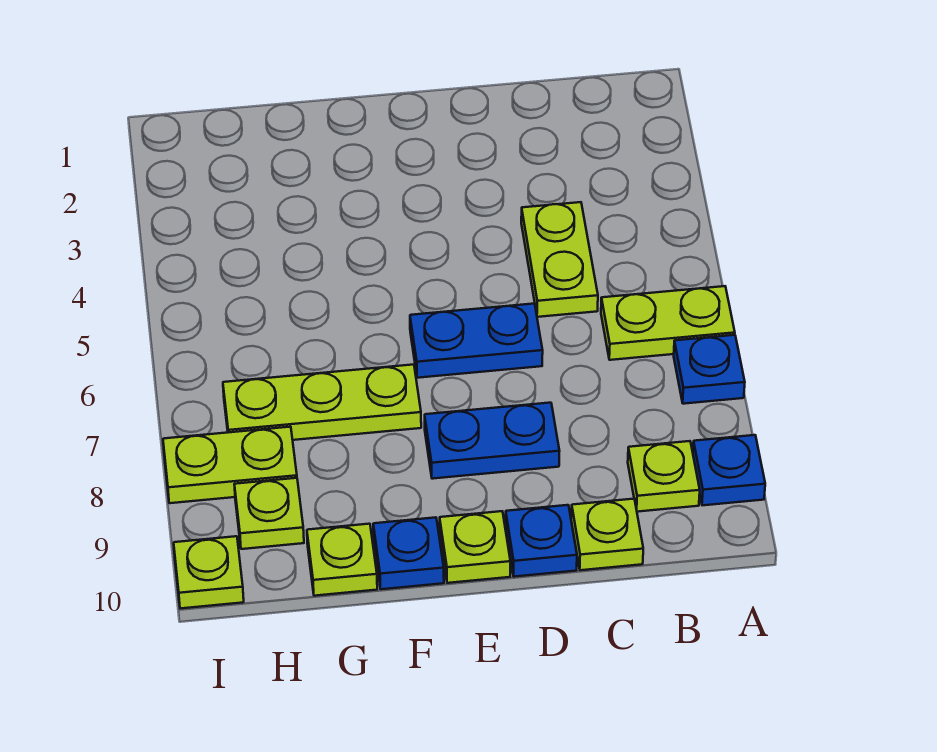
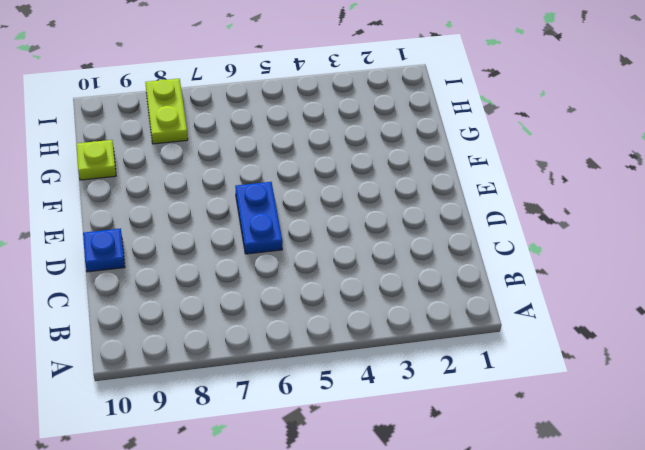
none -> lime plate A6:B6 level 1
none -> blue plate A7 level 1
none -> blue plate A9 level 1

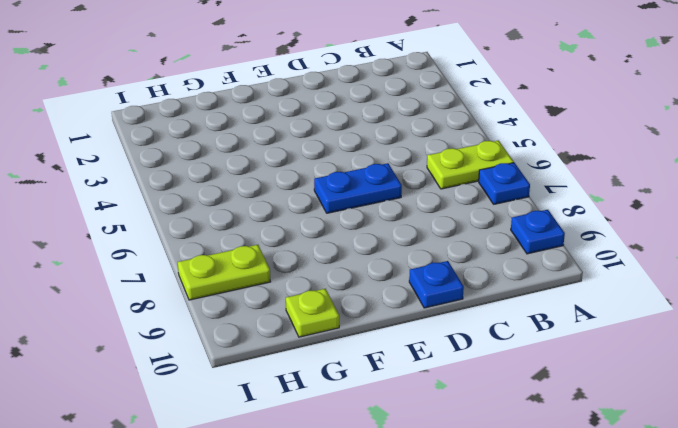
none -> lime plate B9 level 1
none -> lime plate C4:C5 level 1
none -> lime plate C10 level 1

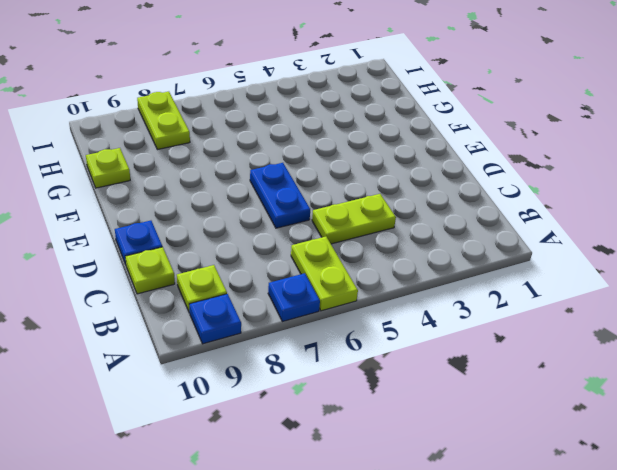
none -> blue plate D8:E8 level 1
none -> lime plate E10 level 1
none -> lime plate F7:H7 level 1

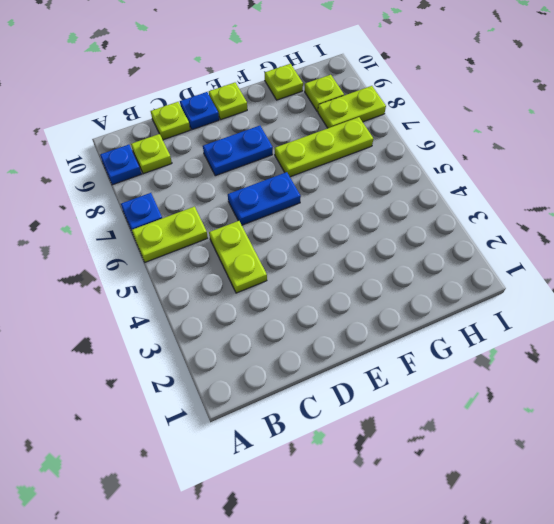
none -> blue plate F10 level 1
none -> lime plate I10 level 1

